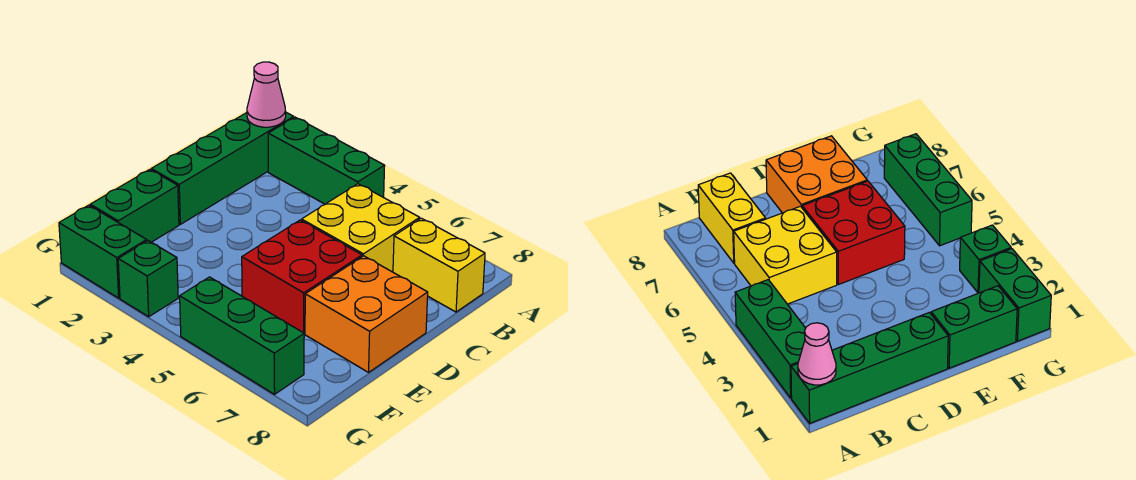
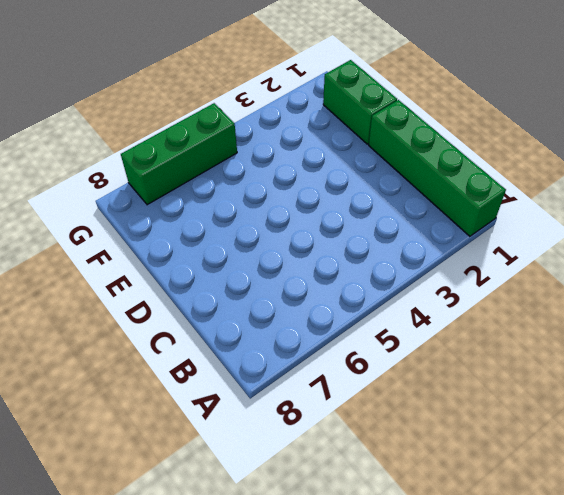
none -> green brick A2:A4 level 1
none -> yellow brick B5:C6 level 1

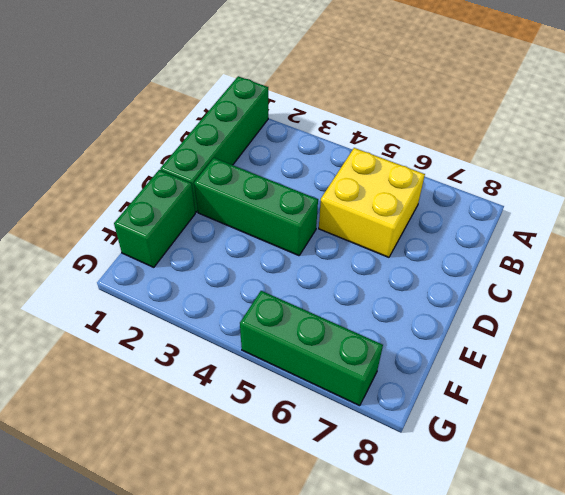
green brick D2:D4 level 1 -> green brick A2:A4 level 1
none -> yellow brick B7:B8 level 1
none -> red brick D5:E6 level 1

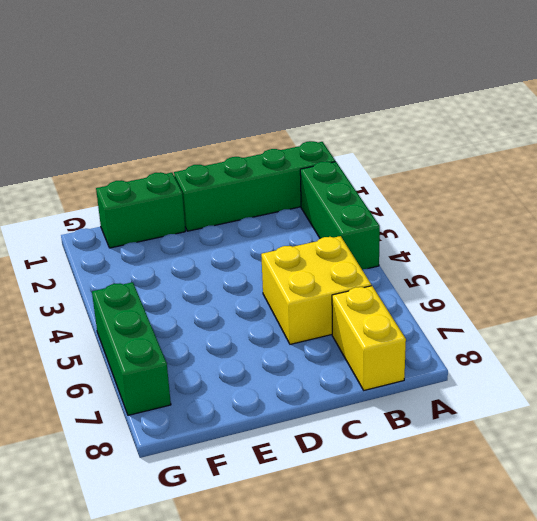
none -> red brick D5:E6 level 1
none -> orange brick D7:E8 level 1

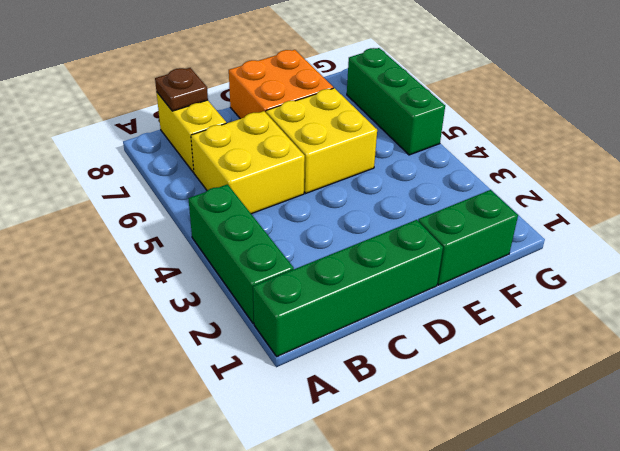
brown plate B8 level 2 -> none
yellow brick D5:E6 level 1 -> red brick D5:E6 level 1
none -> green brick G1:G2 level 1
none -> green brick G3 level 1

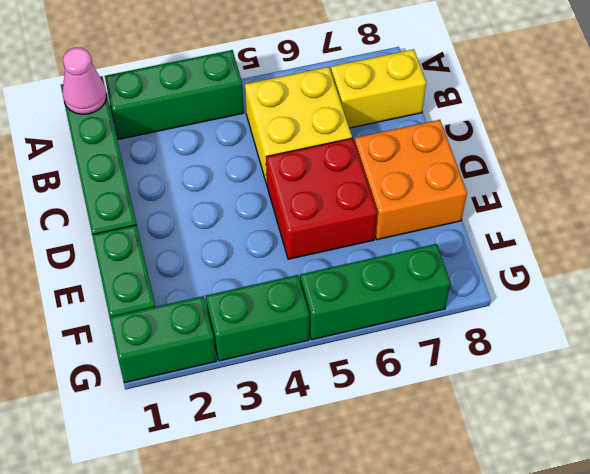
green brick G3:G4 level 1 -> green brick G3 level 1

